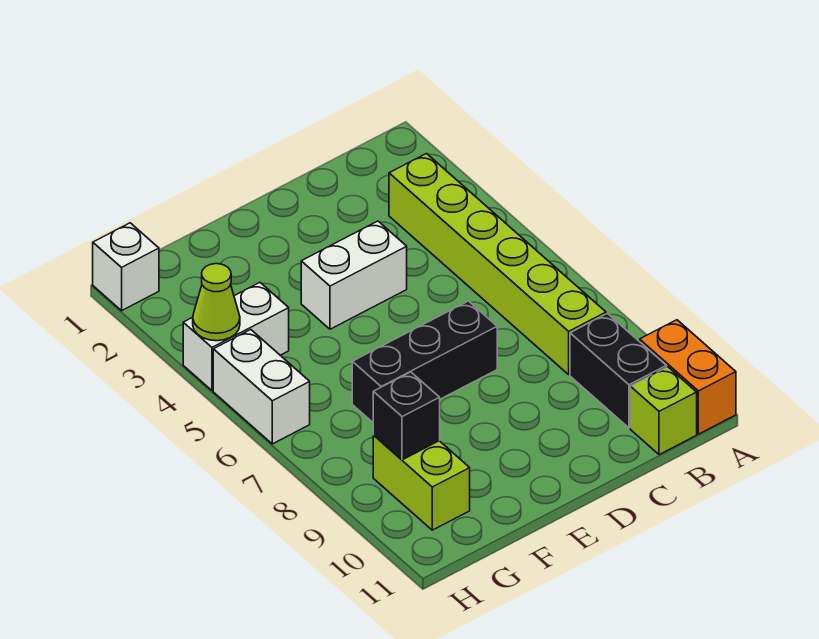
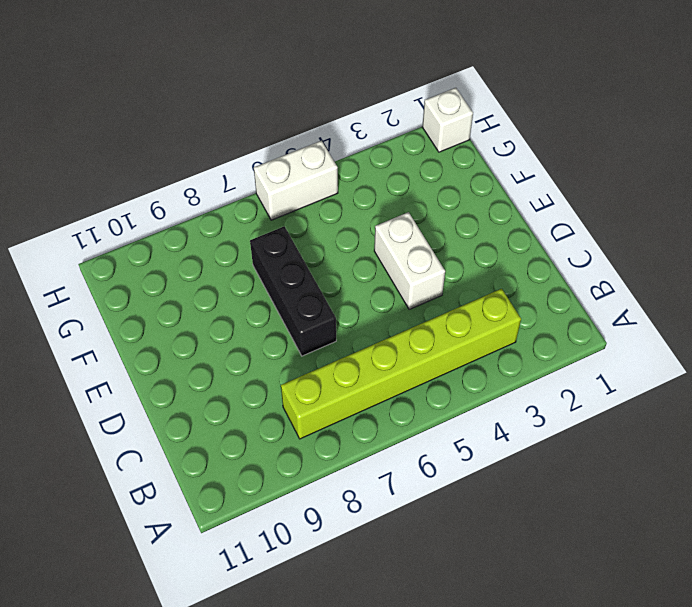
none -> orange brick A10:A11 level 1
none -> black brick B9:B10 level 1
none -> lime brick B11 level 1

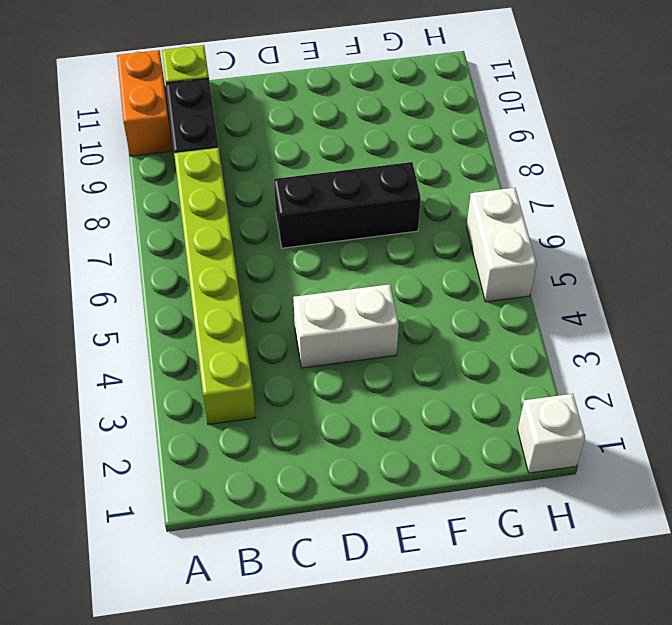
none -> white brick G4:H4 level 1
none -> lime brick G9:G10 level 1
none -> black brick G9 level 2

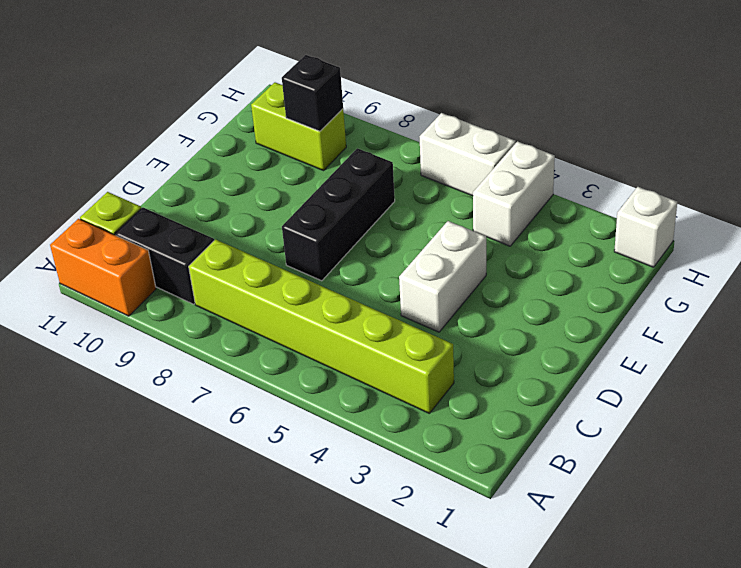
none -> lime cone H4 level 2

